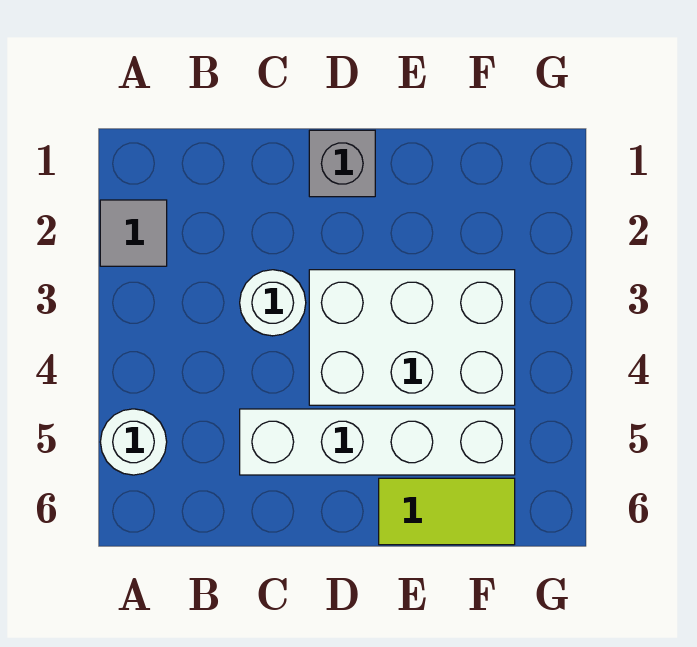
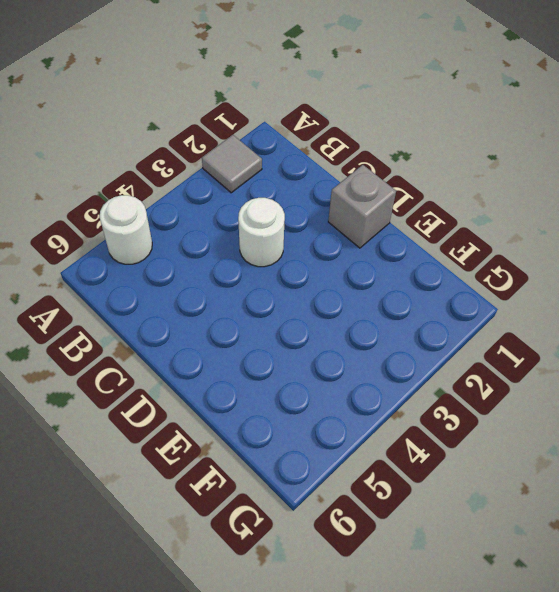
none -> white brick C5:F5 level 1
none -> white brick D3:F4 level 1

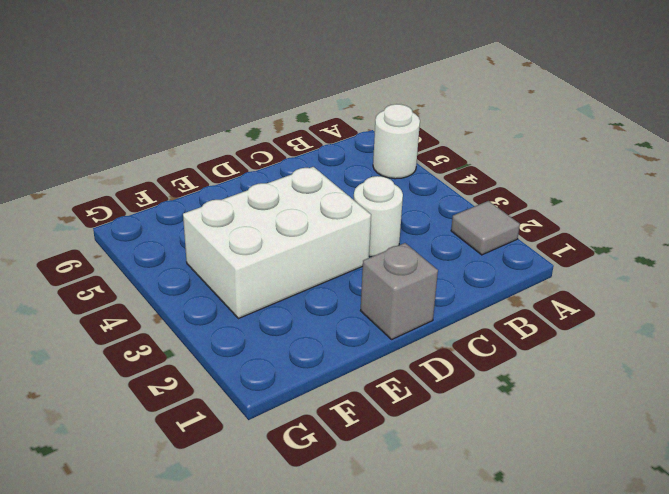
none -> white brick C5:F5 level 1
none -> lime tile E6:F6 level 1

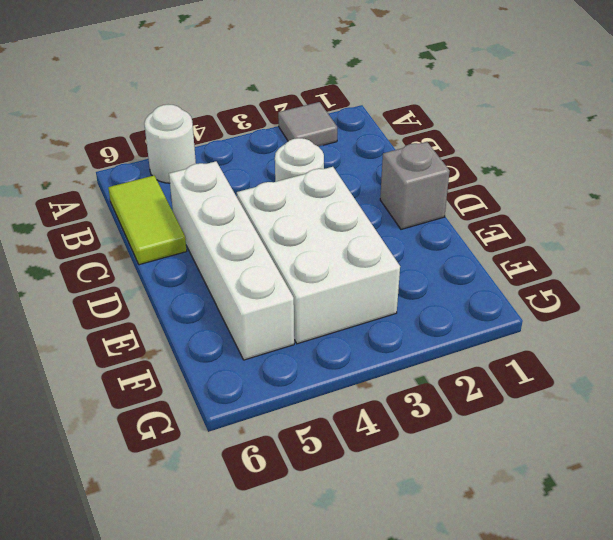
lime tile B6:C6 level 1 -> lime tile E6:F6 level 1

